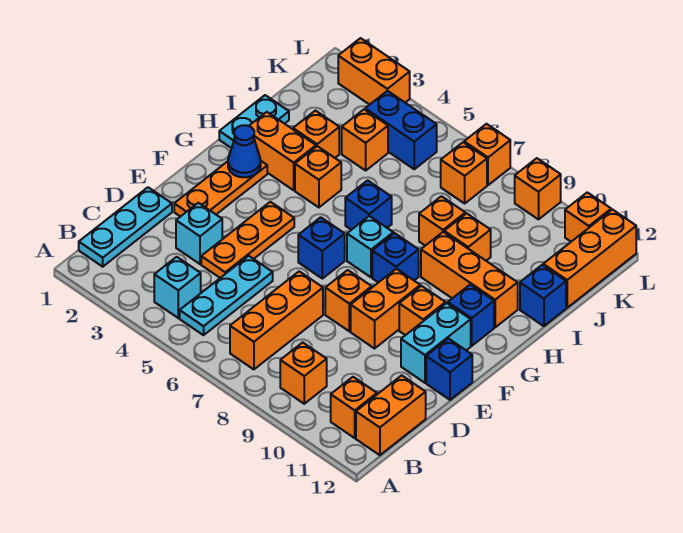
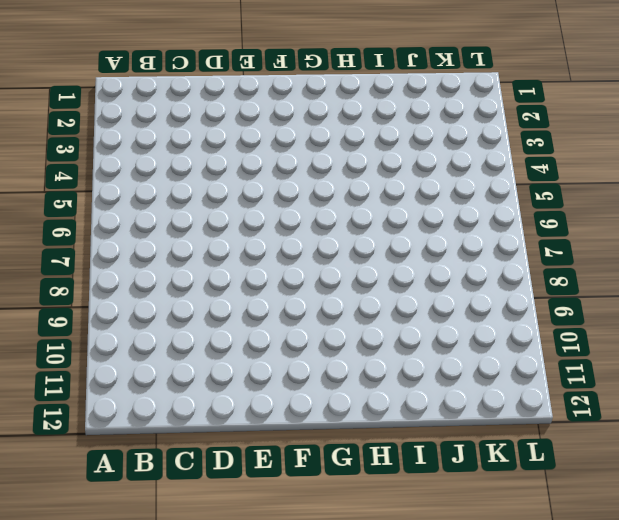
none -> cyan plate B1:D1 level 1
none -> cyan brick B4 level 1
none -> cyan plate B5:D5 level 1
none -> orange brick B7:D7 level 1

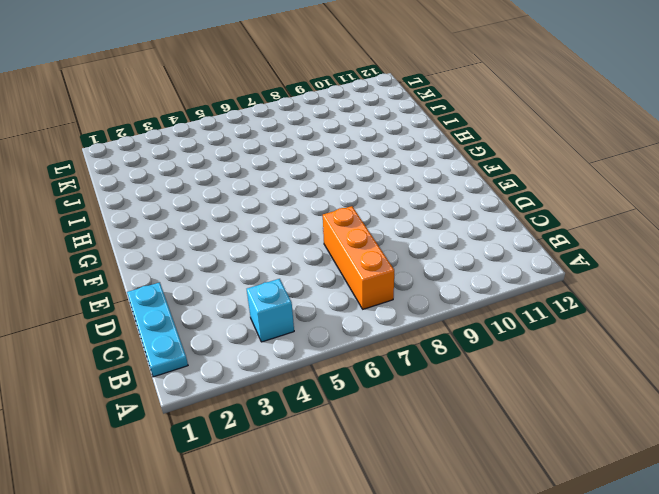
none -> cyan plate B5:D5 level 1
none -> orange brick B9 level 1
none -> orange brick B11 level 1
none -> orange brick B12:C12 level 1

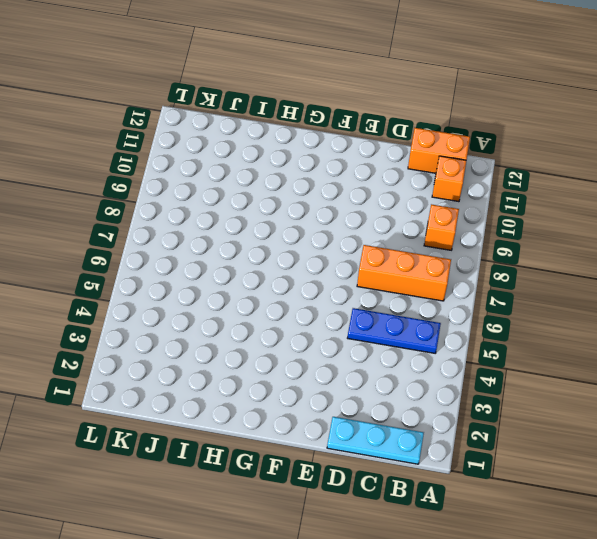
blue plate B5:D5 level 1 -> cyan plate B5:D5 level 1
none -> cyan brick B4 level 1
none -> cyan brick D3 level 1
none -> orange plate D4:F4 level 1
none -> orange plate E2:G2 level 1

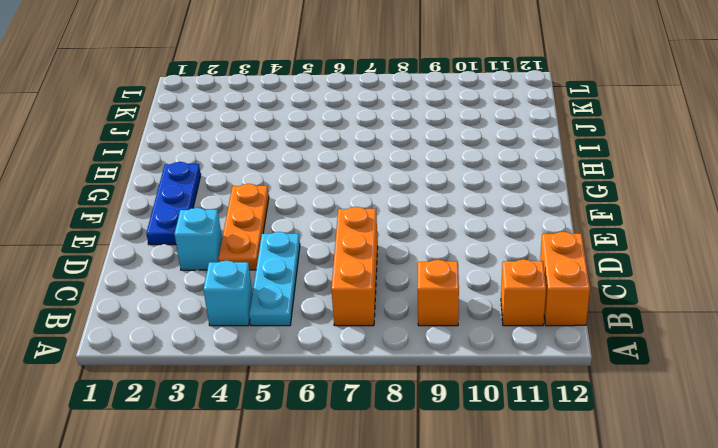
blue plate E2:G2 level 1 -> orange plate E2:G2 level 1
none -> cyan plate B1:D1 level 1
none -> orange brick E8 level 1
none -> orange brick E9:F9 level 1
none -> cyan brick E11:F11 level 1

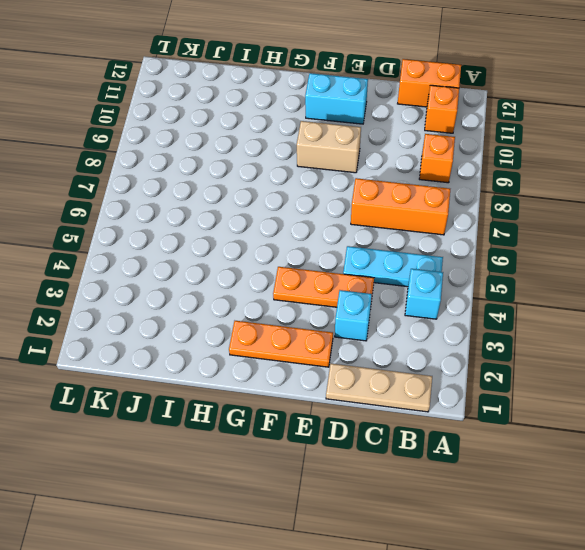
tan plate B1:D1 level 1 -> cyan plate B1:D1 level 1
tan brick E9:F9 level 1 -> orange brick E9:F9 level 1
none -> orange brick E8 level 1
none -> blue brick E12 level 1
none -> blue brick F6 level 1
none -> orange brick F10 level 1

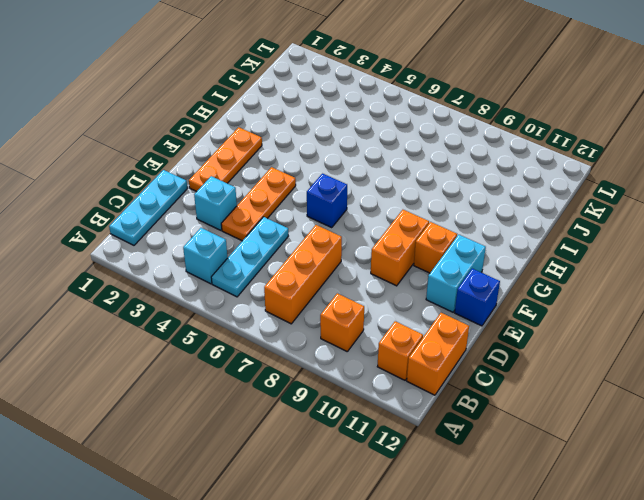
none -> orange brick E8 level 1
none -> cyan brick G7 level 1
none -> blue brick G8 level 1
none -> blue brick G11 level 1

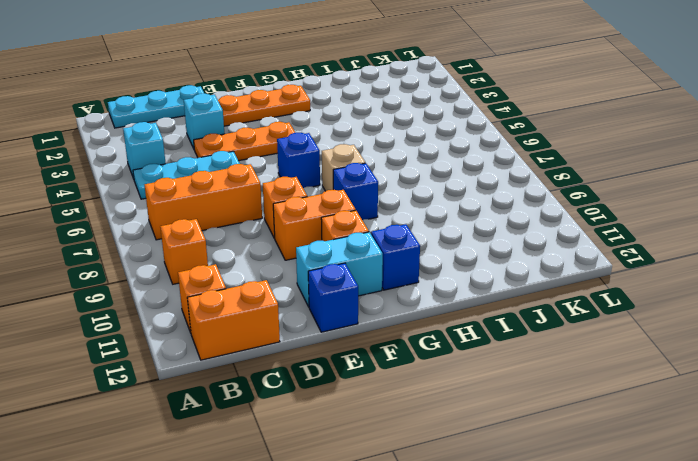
tan brick G7 level 1 -> cyan brick G7 level 1
none -> cyan plate H1:I1 level 1
none -> orange brick H2:H3 level 1
none -> orange brick H4 level 1
none -> blue brick H6 level 1

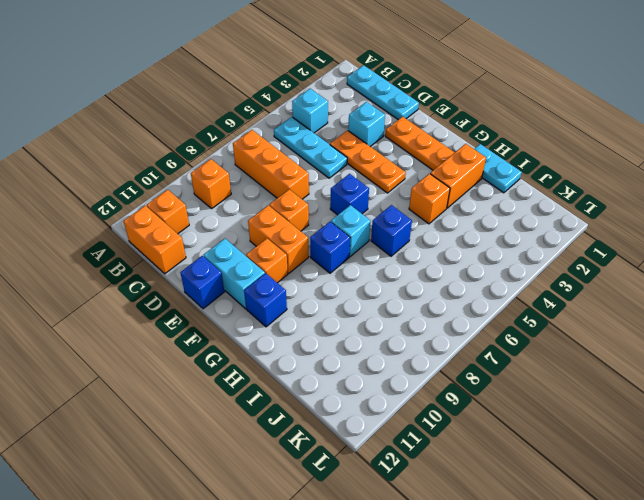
none -> orange brick H9:H11 level 1
none -> orange brick I3 level 1
none -> orange brick I8 level 1
none -> orange brick I9 level 1

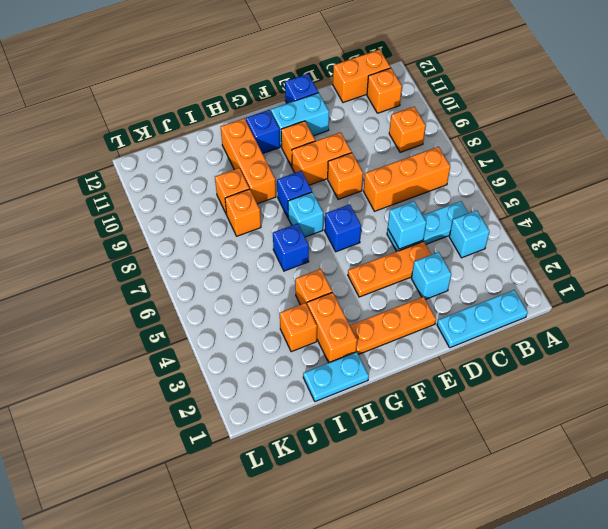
cyan brick D5 level 2 -> none
none -> blue brick I12 level 1
none -> orange brick J4 level 1
none -> orange brick J12:L12 level 1
none -> blue brick K4:K5 level 1

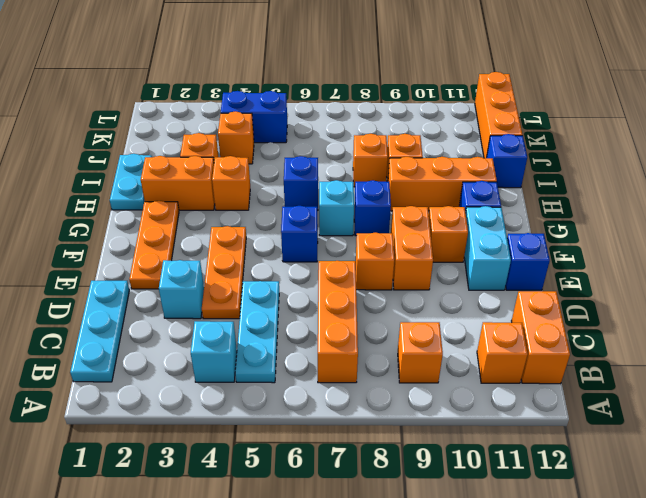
none -> orange brick K7 level 1
none -> orange brick L2:L3 level 1
none -> orange brick L7 level 1
none -> orange brick L9 level 1

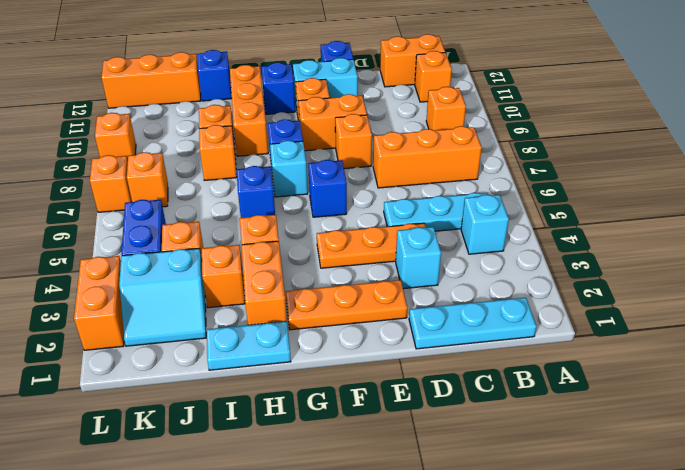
cyan slope J2:K3 level 1 top 3 -> none
none -> orange brick L11 level 1
none -> blue cone G2 level 2

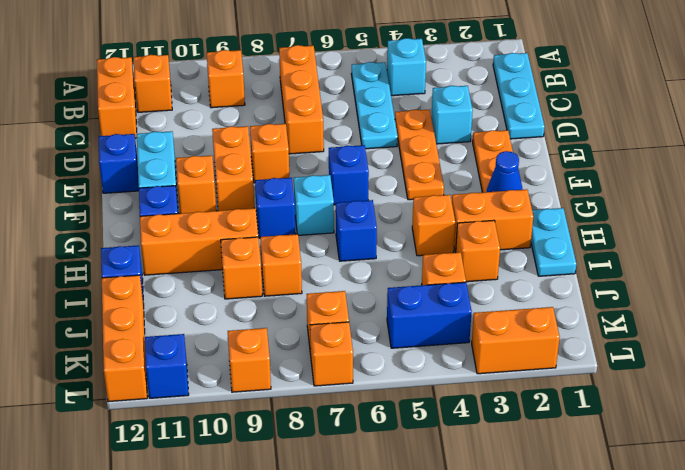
blue brick L11 level 1 -> orange brick L11 level 1

